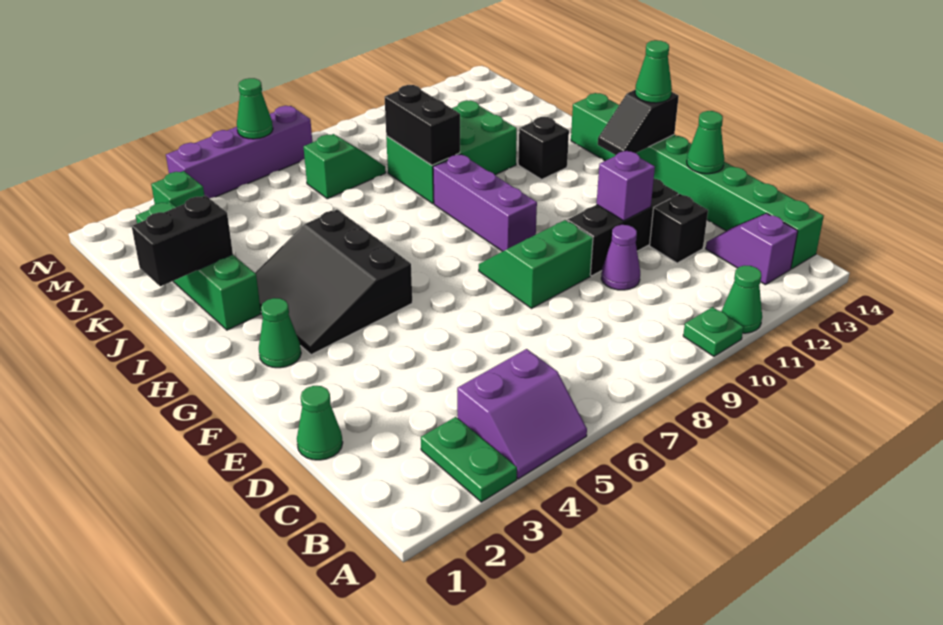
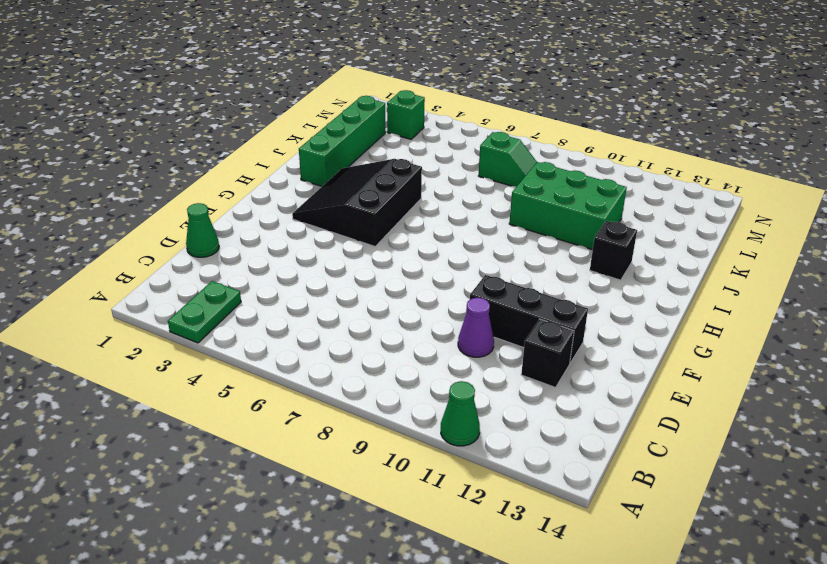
none -> purple slope A4:B5 level 1 top B
none -> green plate A10 level 1
none -> purple slope B13:C13 level 1 top B

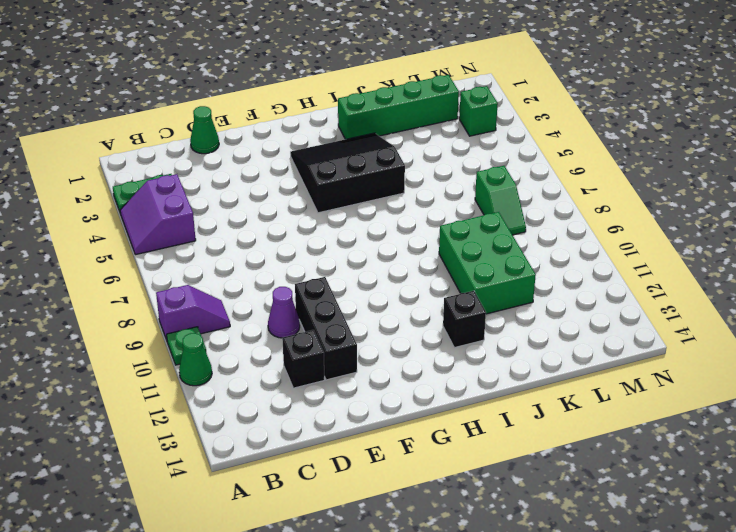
purple slope A9:B9 level 1 top A -> purple slope B13:C13 level 1 top B
none -> green brick B14:I14 level 1
none -> green slope E8:F9 level 1 top E
none -> green cone G2 level 1

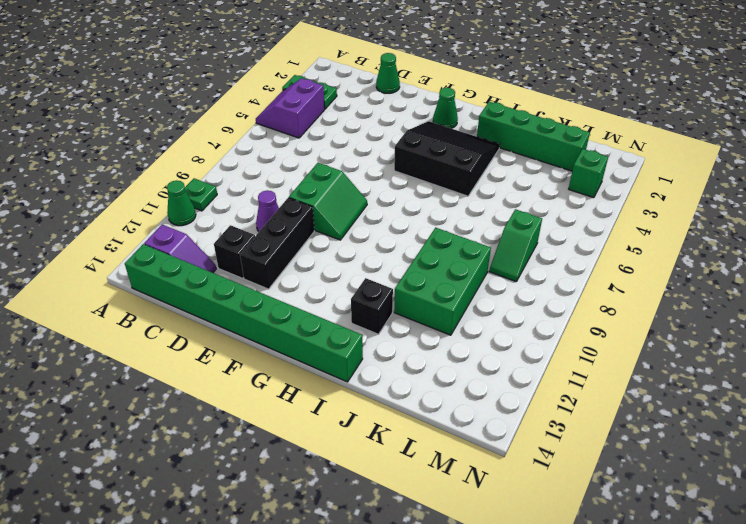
none -> purple brick G9:I9 level 1
none -> purple brick N4:N7 level 1
none -> purple brick E11 level 2

